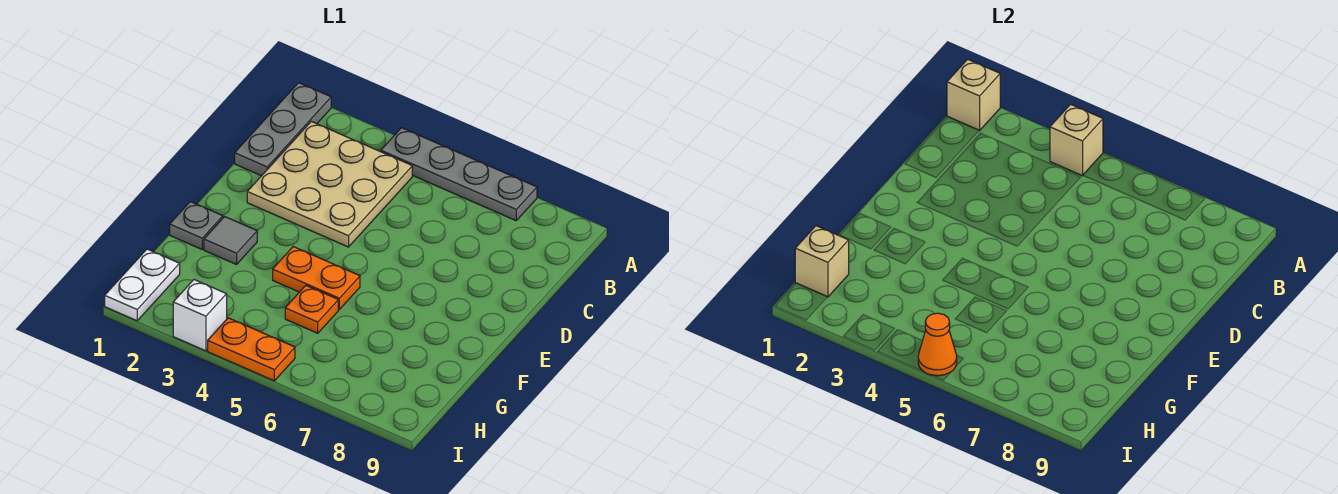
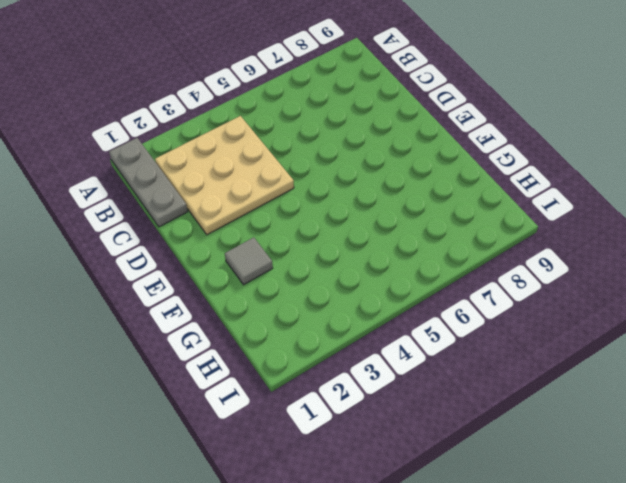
none -> grey plate A4:A7 level 1
none -> grey plate F1 level 1
none -> orange plate F4:F5 level 1

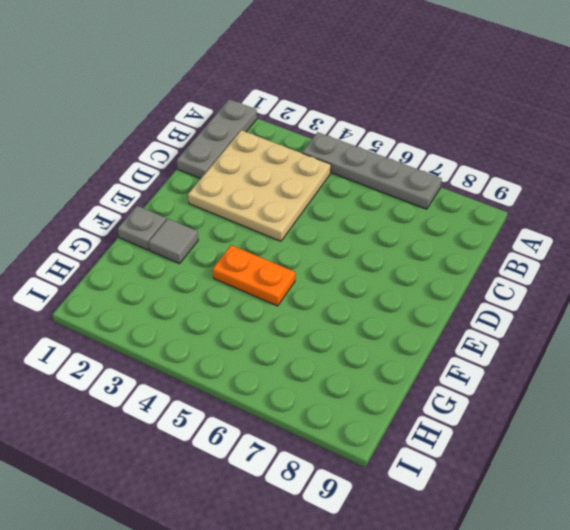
none -> orange plate G5 level 1
none -> white plate H1:I1 level 1
none -> white brick I3 level 1

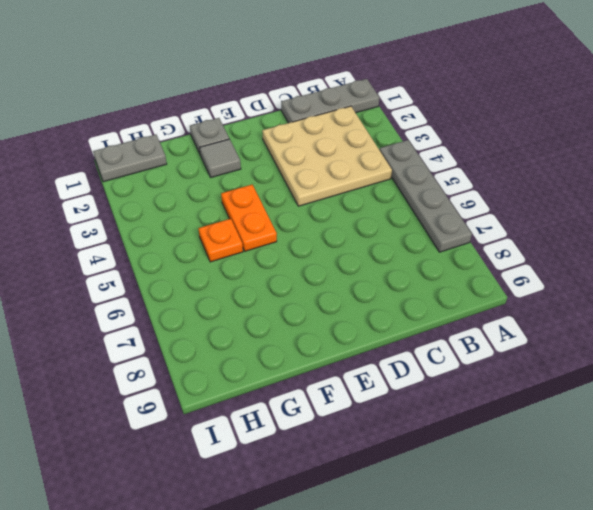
grey plate H1:I1 level 1 -> white plate H1:I1 level 1
none -> white brick I3 level 1
none -> orange plate I4:I5 level 1
none -> tan brick A1 level 2

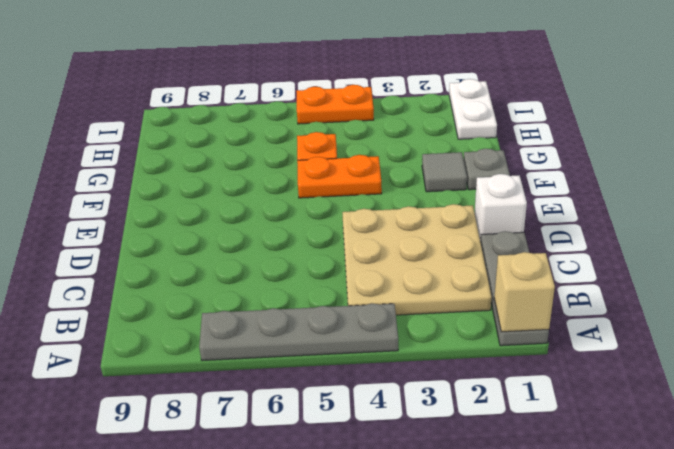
white brick D1 level 1 -> white brick I3 level 1
none -> tan brick A4 level 2
none -> tan brick H1 level 2
none -> orange cone I5 level 2

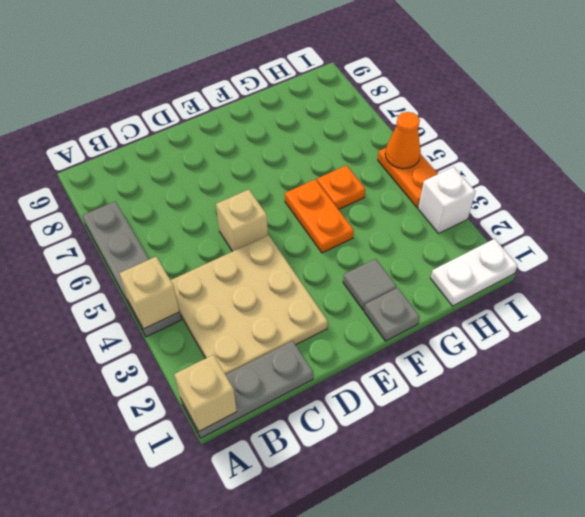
tan brick D5 level 1 -> tan brick H1 level 2

